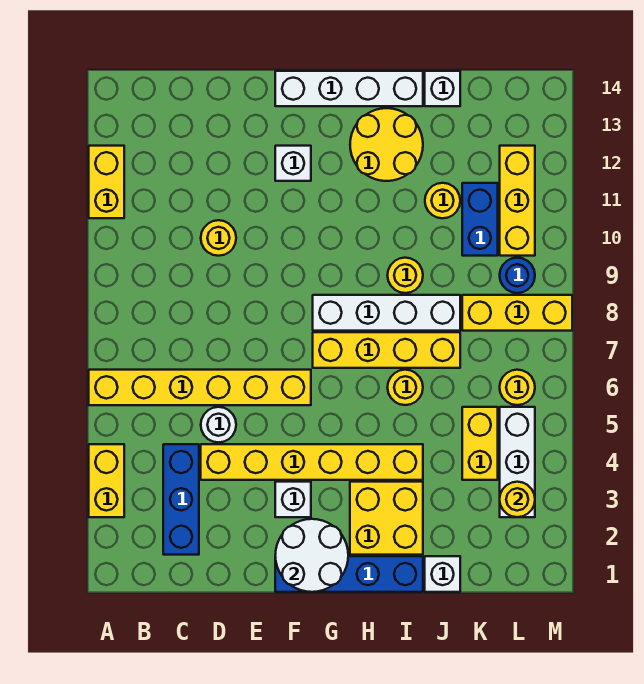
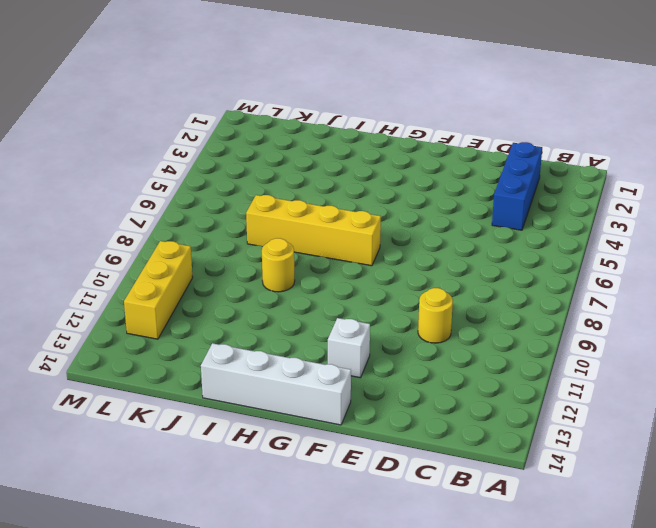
none -> yellow brick A3:A4 level 1
none -> yellow brick A6:F6 level 1
none -> yellow brick A11:A12 level 1

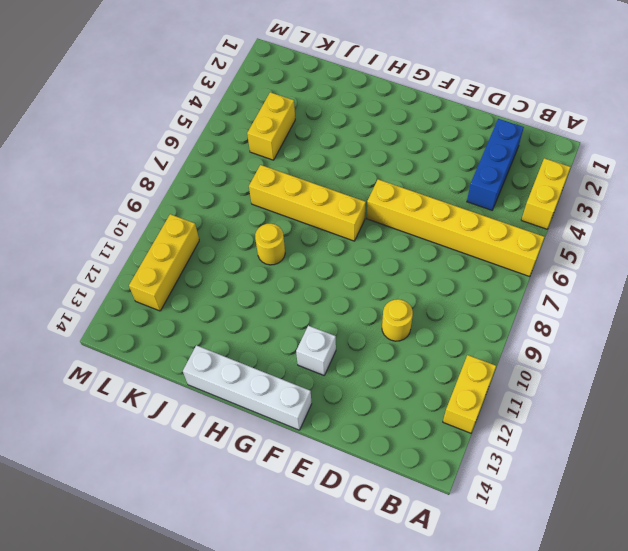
none -> yellow brick D4:I4 level 1
none -> white round brick D5 level 1
none -> blue brick F1:I1 level 1

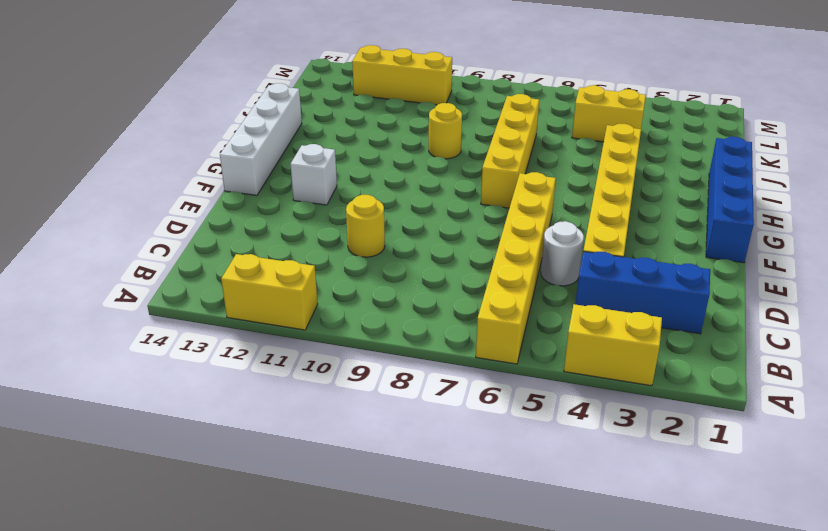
none -> white brick F3 level 1
none -> white brick G8:J8 level 1
none -> yellow brick H2:I3 level 1

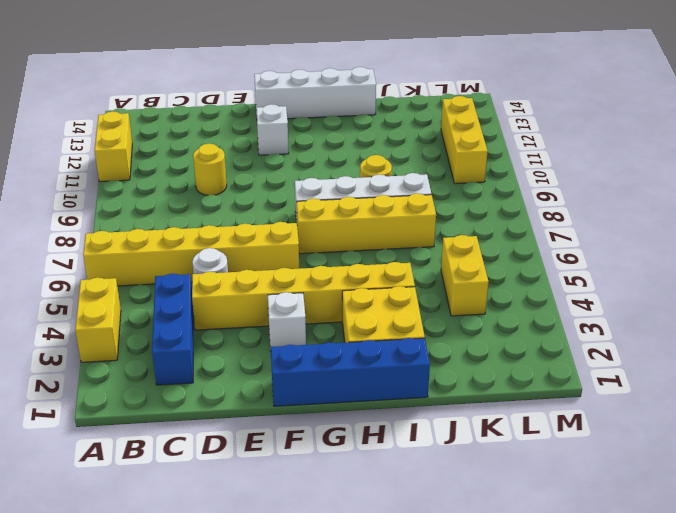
none -> yellow round brick H12:I13 level 1
none -> yellow round brick I6 level 1
none -> white brick J1 level 1

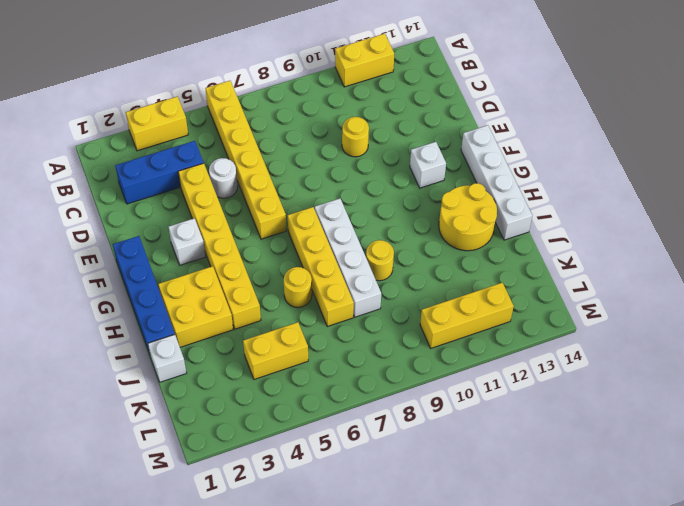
none -> yellow round brick J11 level 1
none -> white brick J14 level 1
none -> yellow brick K8:M8 level 1

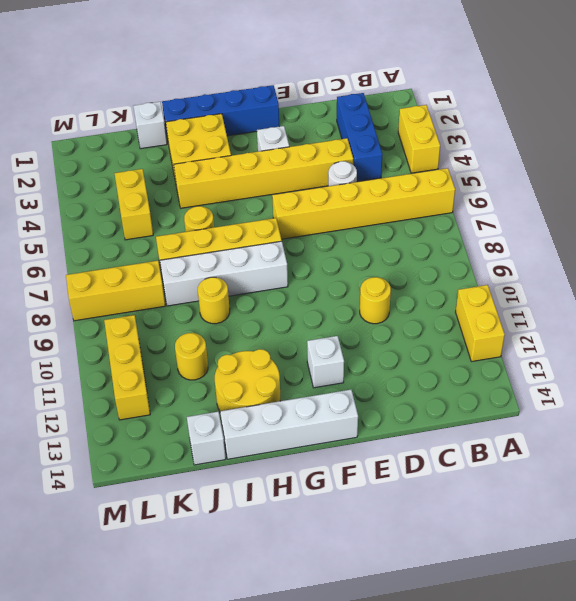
none -> blue brick K10:K11 level 1
none -> white brick L3:L5 level 1
none -> yellow round brick L6 level 1

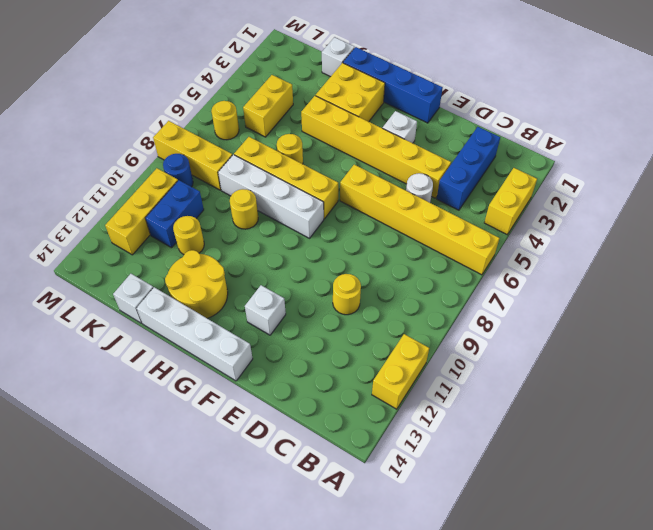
none -> white brick L3:L5 level 1
none -> white round brick F1:G2 level 2
none -> yellow round brick L3 level 2

